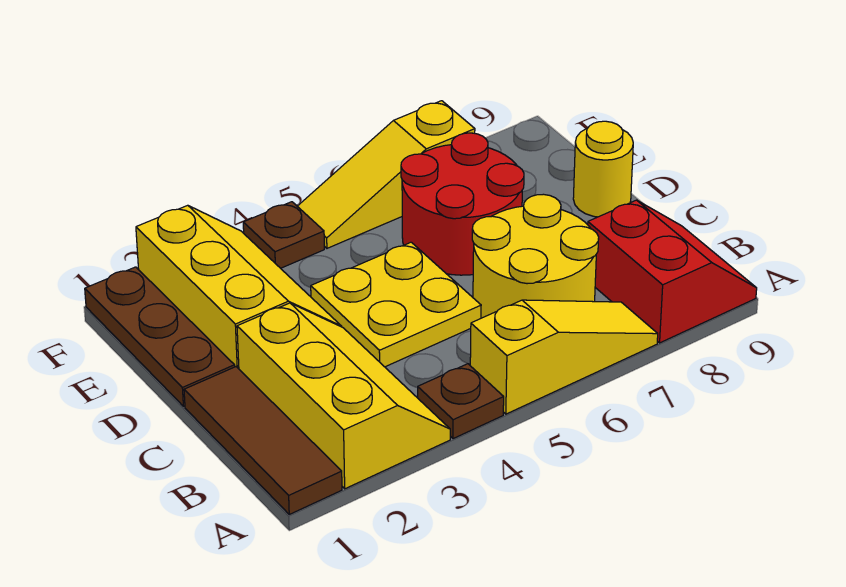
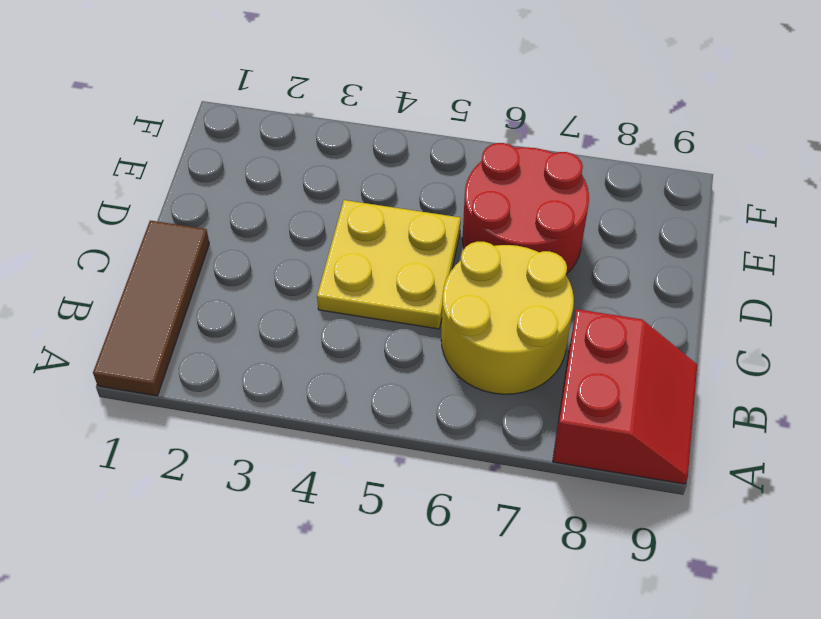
none -> yellow slope A2:C3 level 1 top 2
none -> brown plate A4 level 1
none -> yellow slope A5:A7 level 1 top 5

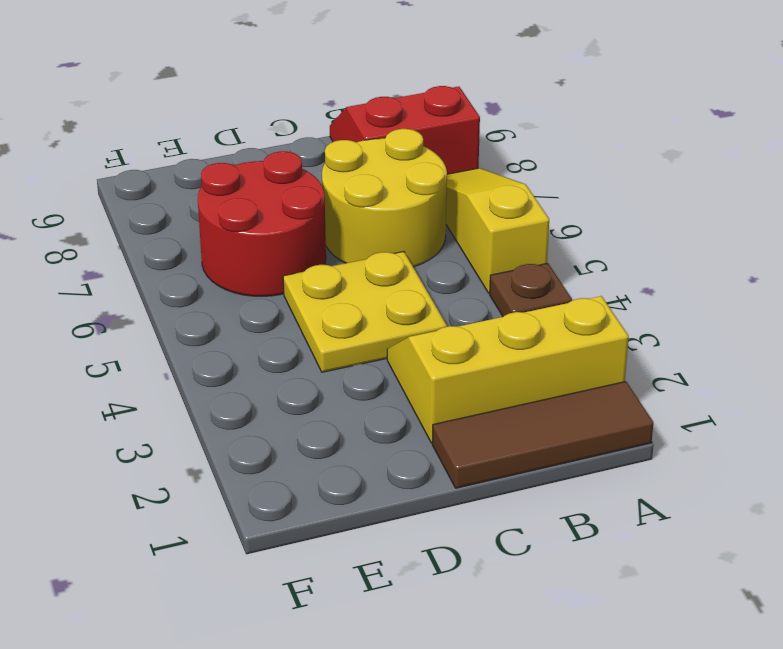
none -> brown plate D1:F1 level 1
none -> yellow slope D2:F3 level 1 top 2
none -> yellow round brick D9 level 1

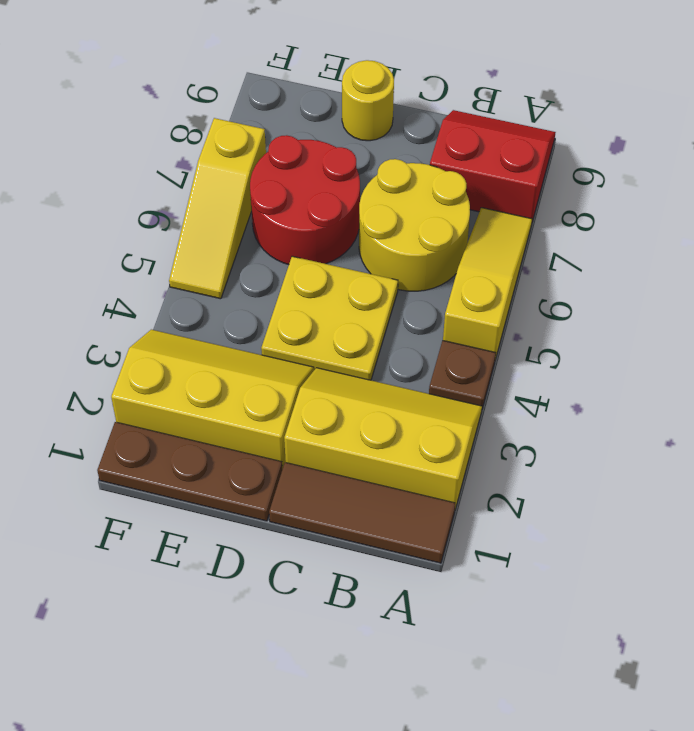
none -> brown plate F4 level 1

